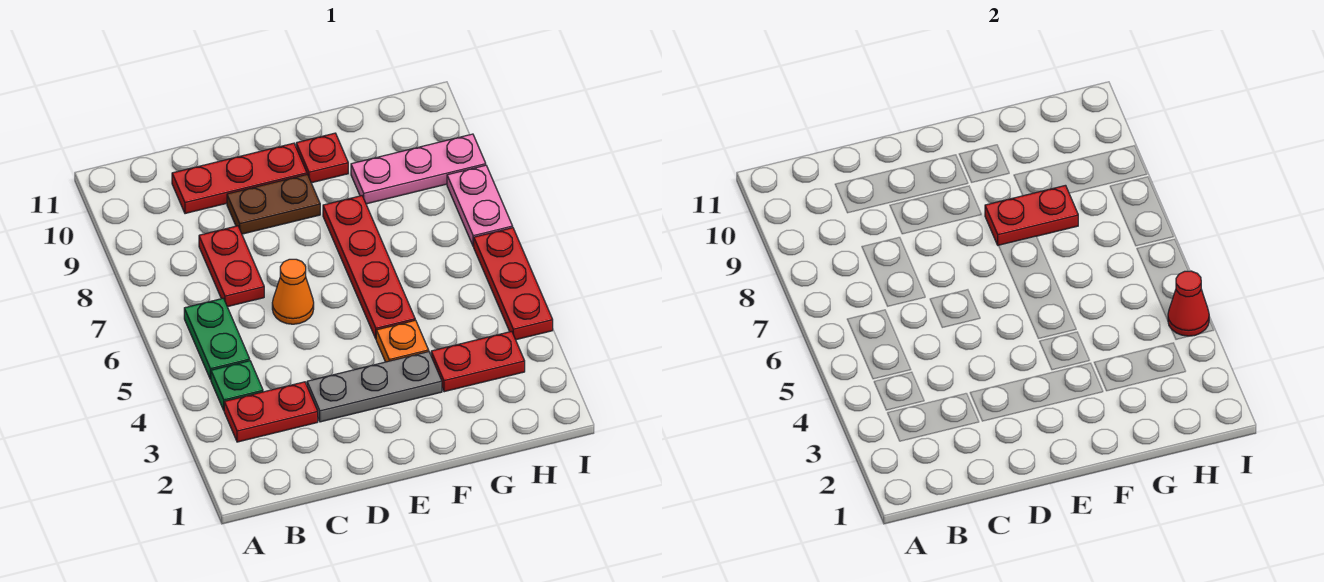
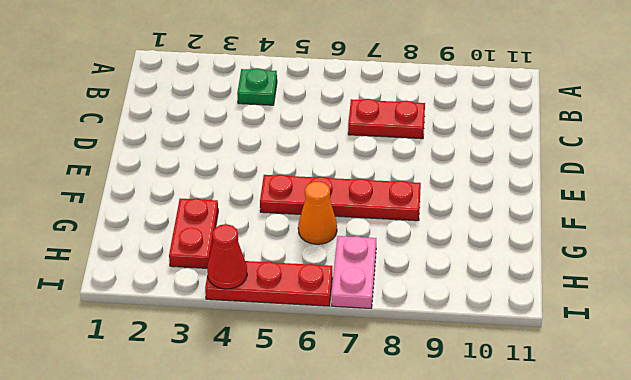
orange cone G6 level 1 -> orange cone D6 level 1
pink plate H7:I7 level 1 -> pink plate I7:I8 level 1
none -> red plate B3:C3 level 1
none -> green plate B5:B6 level 1
none -> red plate C10:E10 level 1

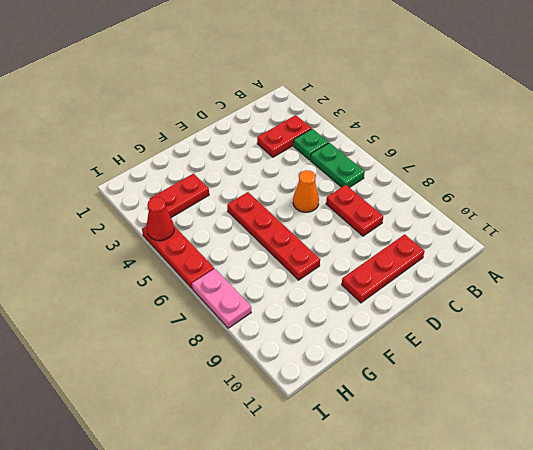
none -> grey plate D3:F3 level 1
none -> brown plate D9:E9 level 1
none -> orange plate F4 level 1

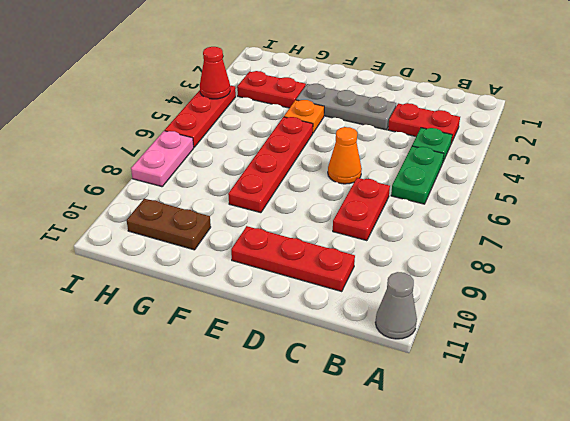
grey cone A11 level 1 -> none
brown plate G10:H10 level 1 -> brown plate D9:E9 level 1
none -> red plate F10 level 1
none -> pink plate G9:I9 level 1
none -> red plate F8:G8 level 2

